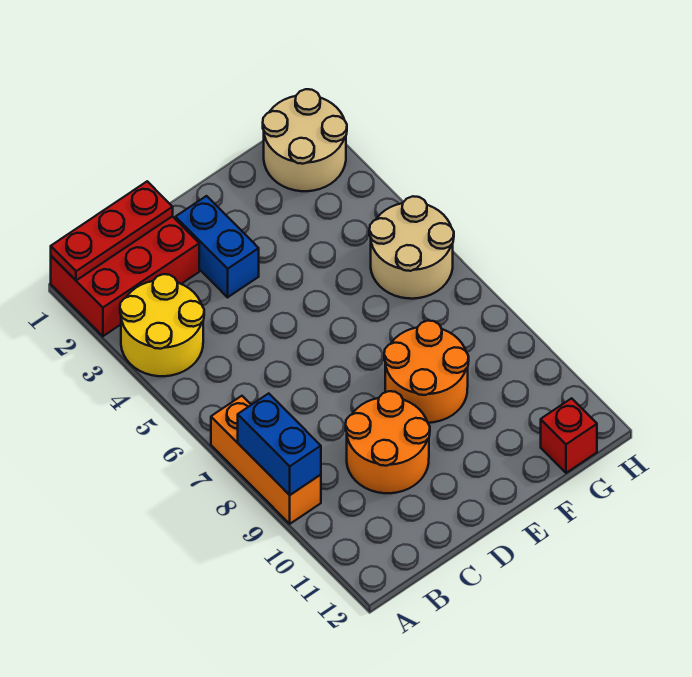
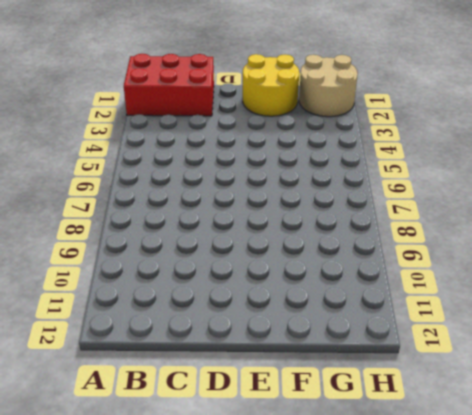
yellow round brick E1:F2 level 1 -> yellow round brick A3:B4 level 1
none -> orange brick A7:A9 level 1
none -> orange round brick C9:D10 level 1

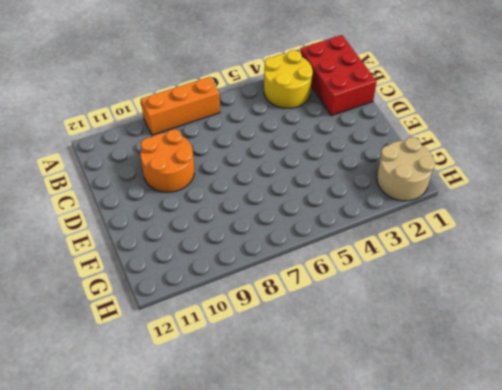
none -> blue brick D2:D3 level 1
none -> orange round brick E8:F9 level 1

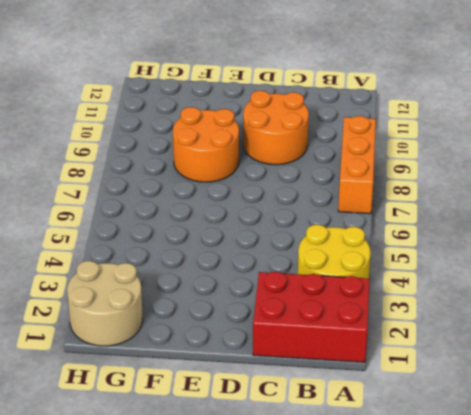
none -> blue brick D2:D3 level 1
none -> tan round brick G5:H6 level 1

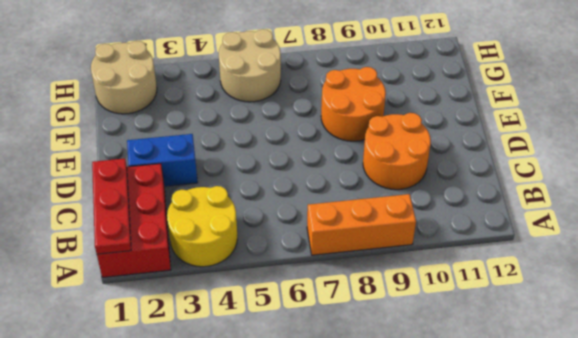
none -> red brick G12 level 1
none -> blue brick A8:A9 level 2

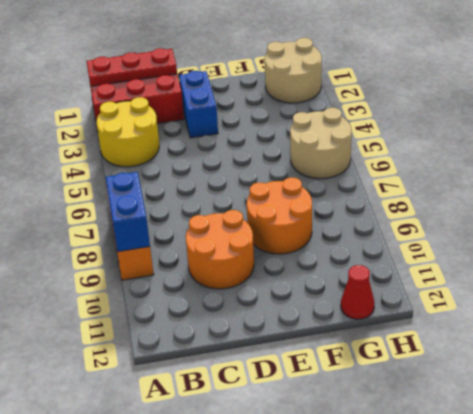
red cone G12 level 1 -> red brick G12 level 1

